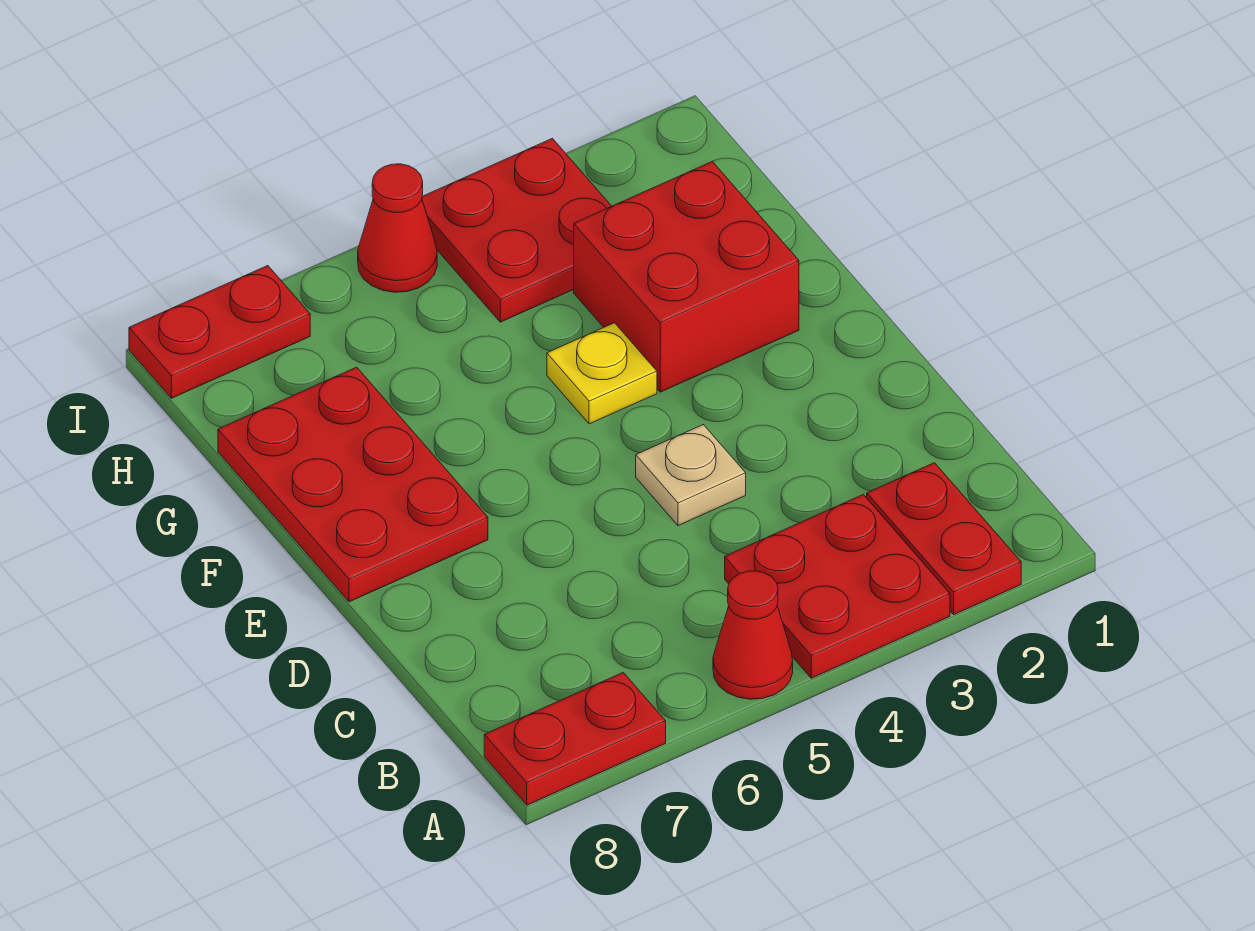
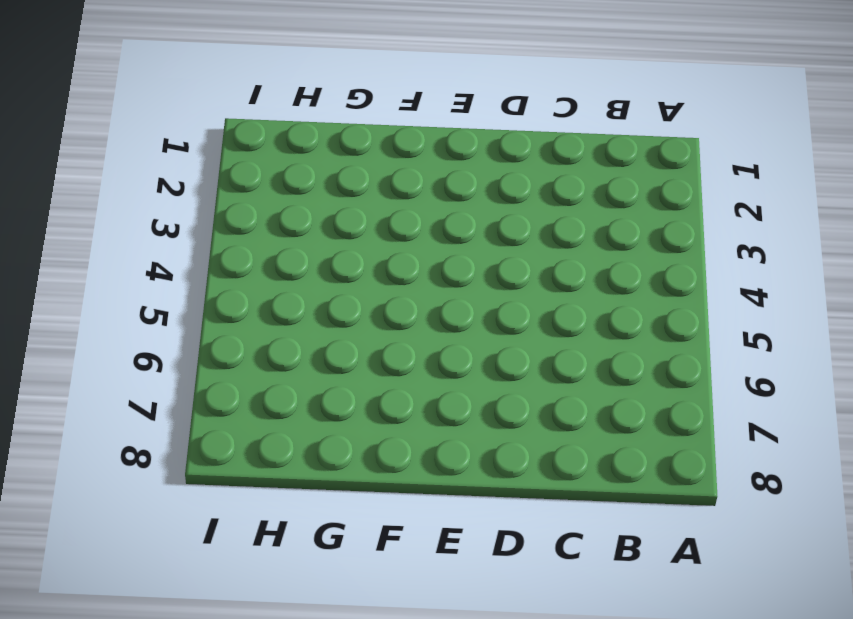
none -> red plate A2:B2 level 1
none -> red plate A3:B4 level 1

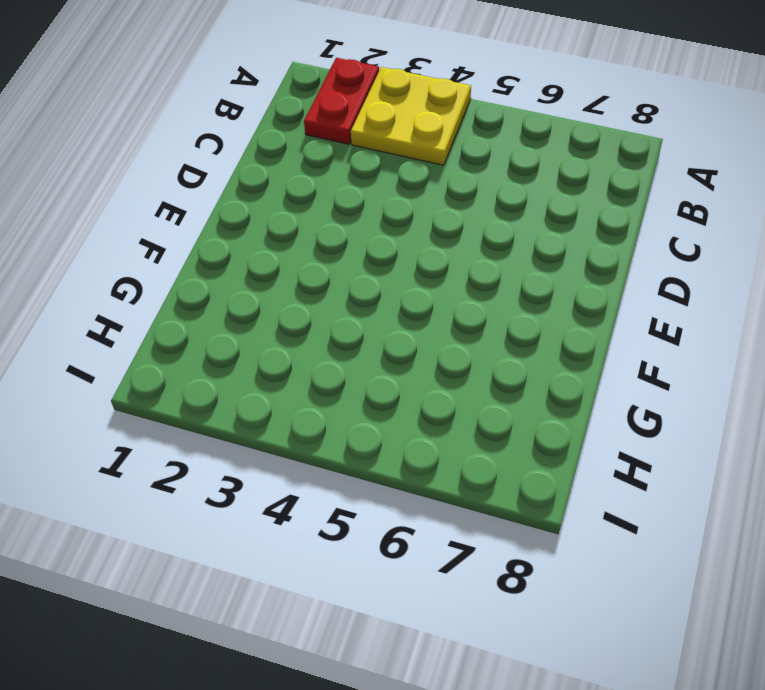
yellow plate A3:B4 level 1 -> red plate A3:B4 level 1
none -> red cone A5 level 1
none -> red plate A7:A8 level 1

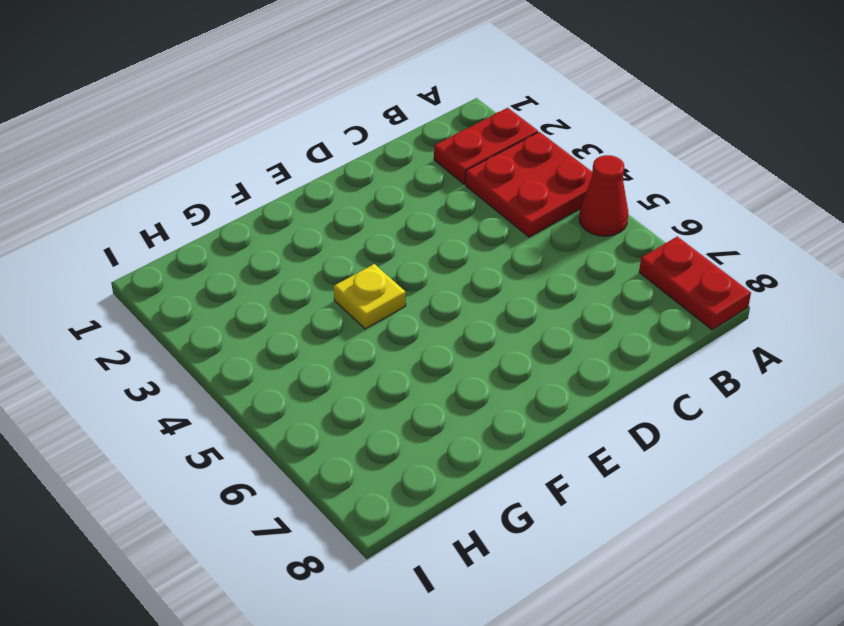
none -> tan plate D4 level 1
none -> red plate E7:G8 level 1

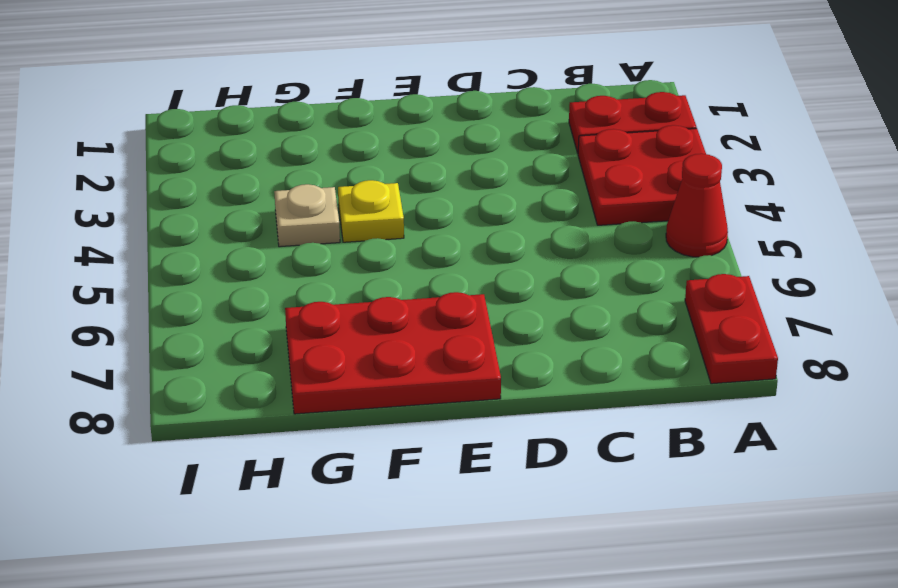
tan plate G4 level 1 -> tan plate D4 level 1
none -> red brick F2:G3 level 1
none -> red plate H3:I4 level 1

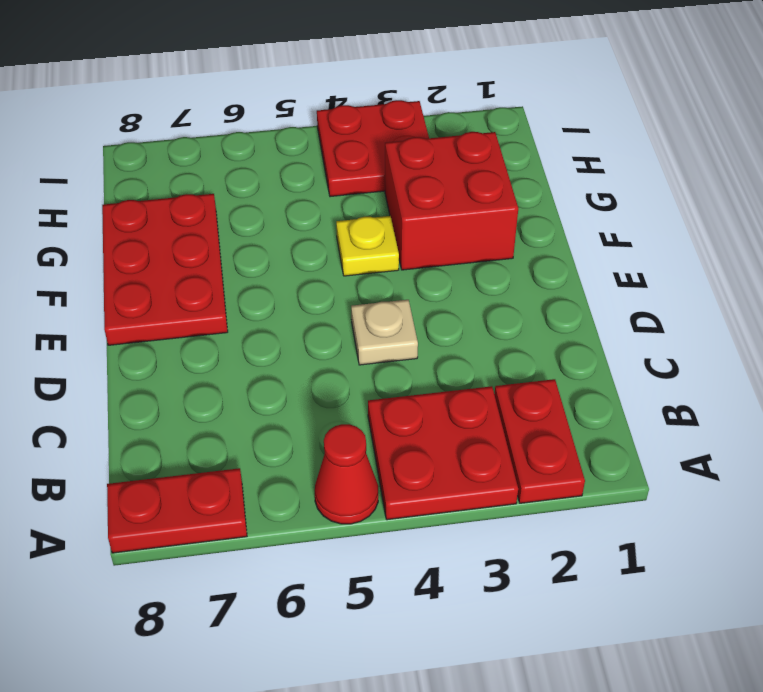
none -> red cone I5 level 1
none -> red plate I7:I8 level 1

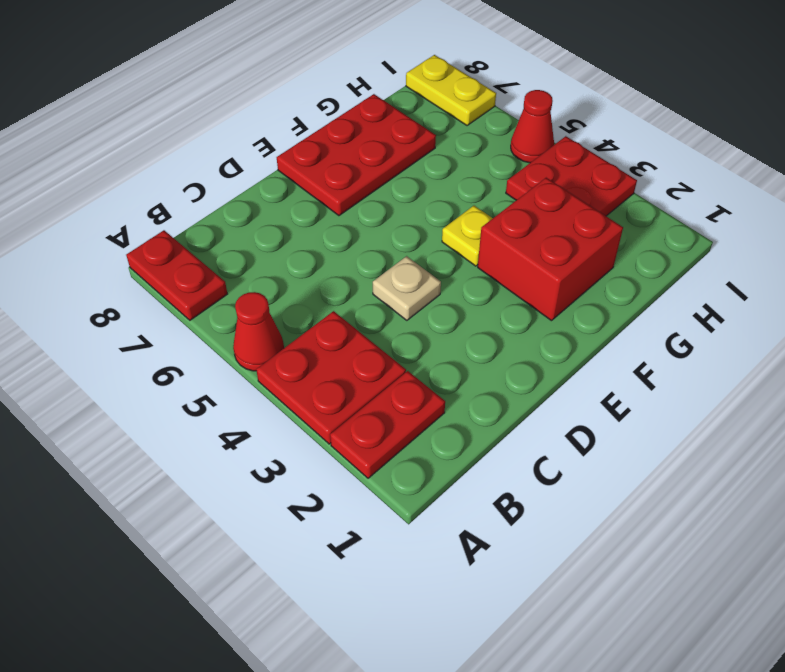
yellow plate I7:I8 level 1 -> red plate I7:I8 level 1

